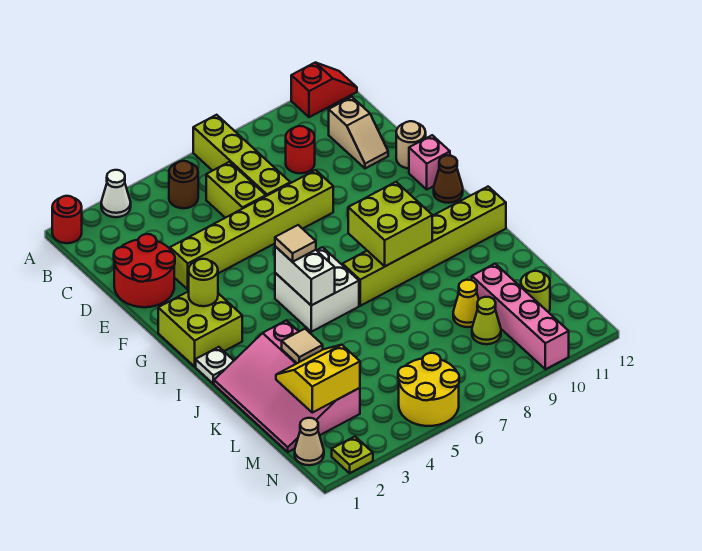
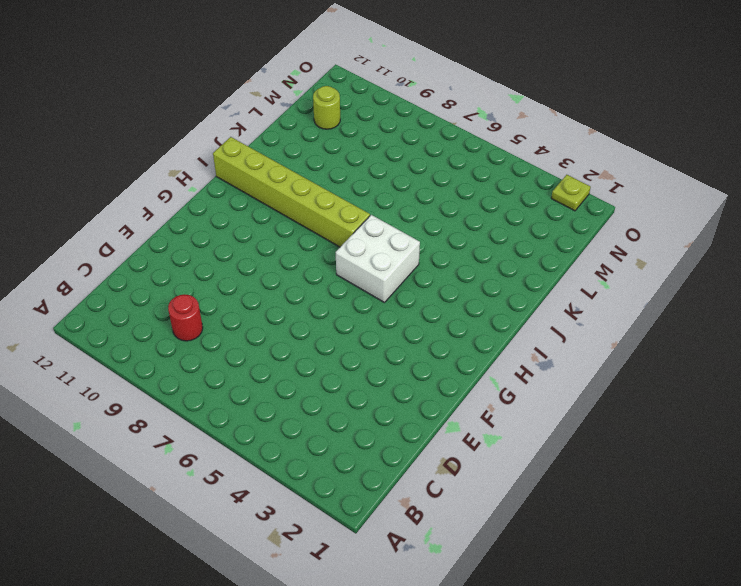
none -> red round brick A1 level 1
none -> white cone A3 level 1
none -> lime brick A7:D7 level 1
none -> red slope A11:A12 level 1 top 11

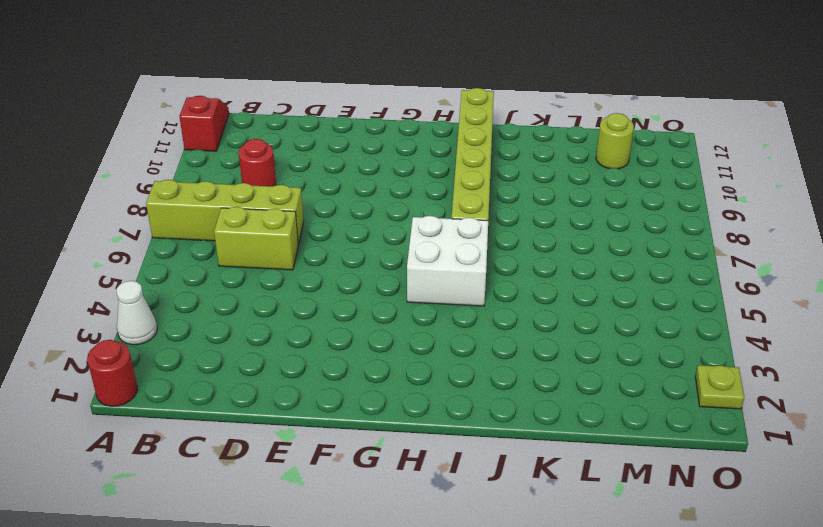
none -> brown round brick B5 level 1
none -> tan slope C11:D11 level 1 top C
none -> red round brick D1:E2 level 1
none -> lime brick E3:E8 level 1

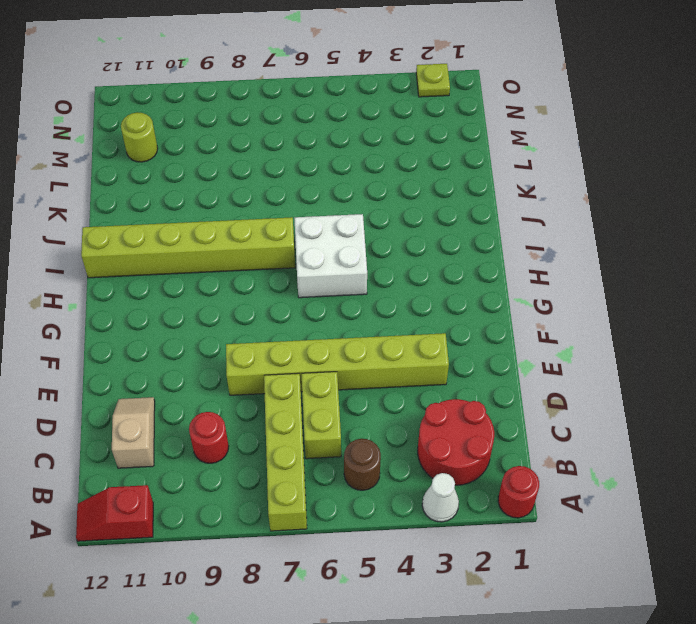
red round brick B2:C3 level 1 -> red round brick D1:E2 level 1
none -> tan round brick E12 level 1
none -> pink brick F12 level 1
none -> lime brick G1:H2 level 1
none -> brown cone G12 level 1

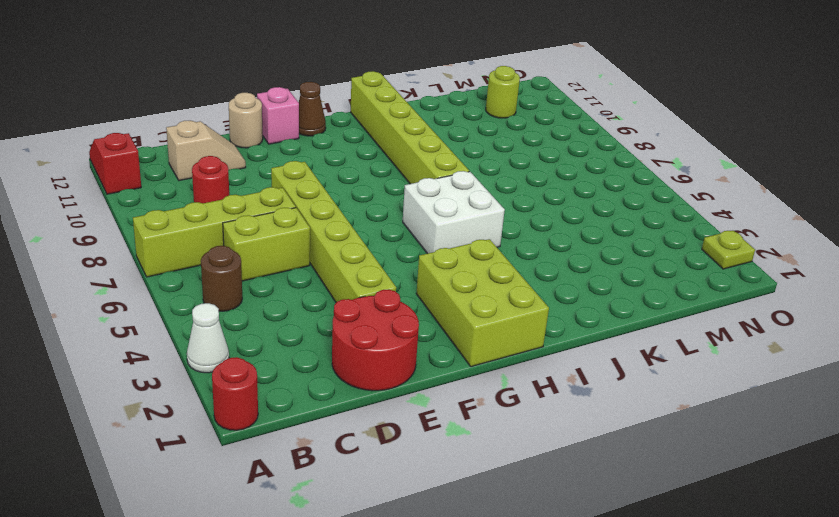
lime brick G1:H3 level 1 -> lime brick G1:H2 level 1
none -> white plate I1 level 1
none -> pink slope J1:M3 level 1 top 3
none -> yellow cone L9 level 1
none -> pink brick L10:O10 level 1

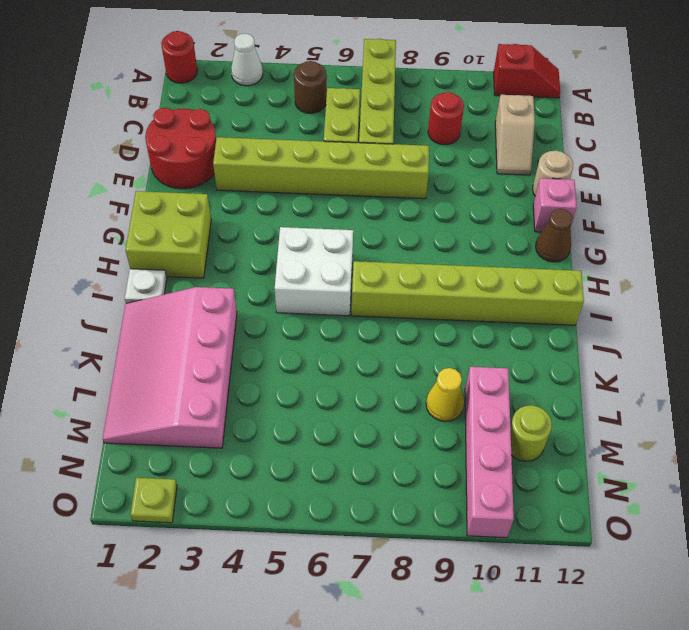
none -> lime cone M9 level 1
none -> tan cone N1 level 1
none -> yellow round brick N5:O6 level 1
none -> lime round brick G2 level 2

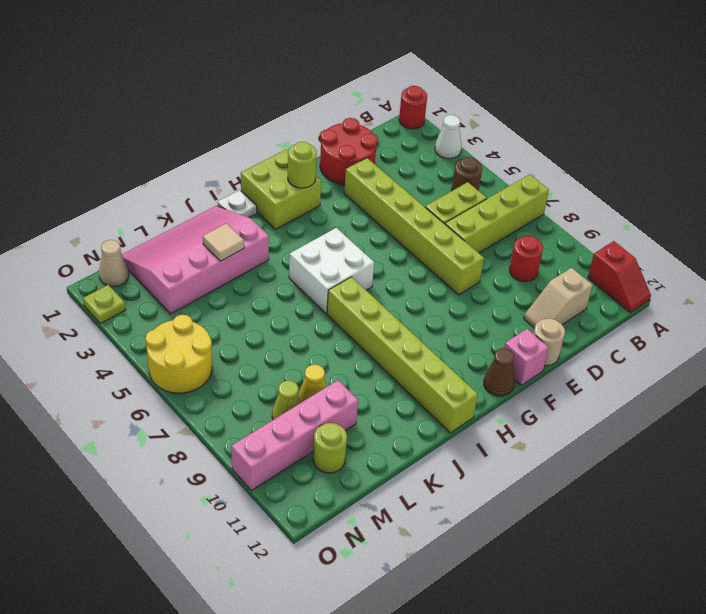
none -> white brick H5:I5 level 2
none -> lime brick H8:I9 level 2
none -> yellow slope L2:M3 level 2 top M
none -> tan tile H5 level 3

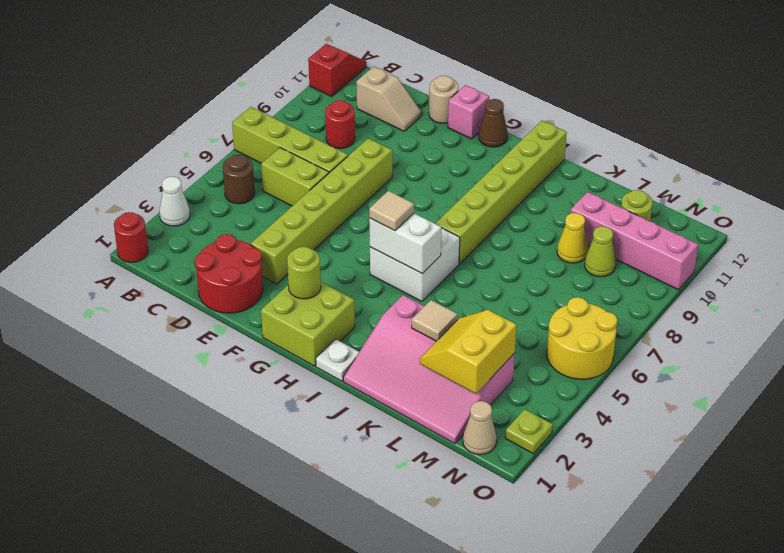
none -> lime brick H8:I9 level 2

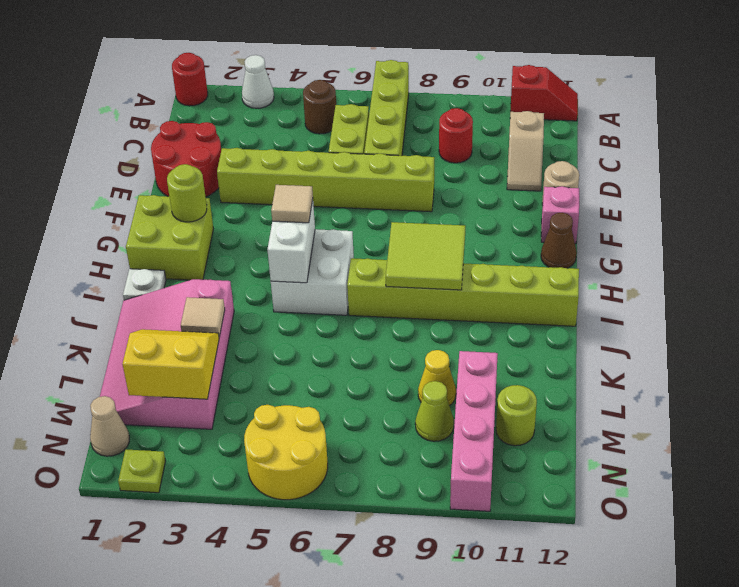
lime tile H8:I9 level 2 -> lime brick H8:I9 level 2

